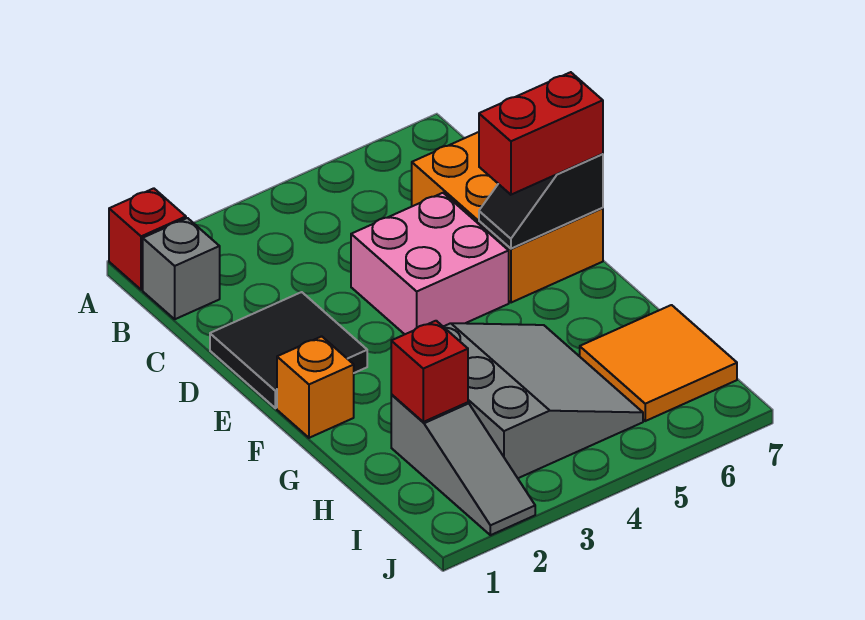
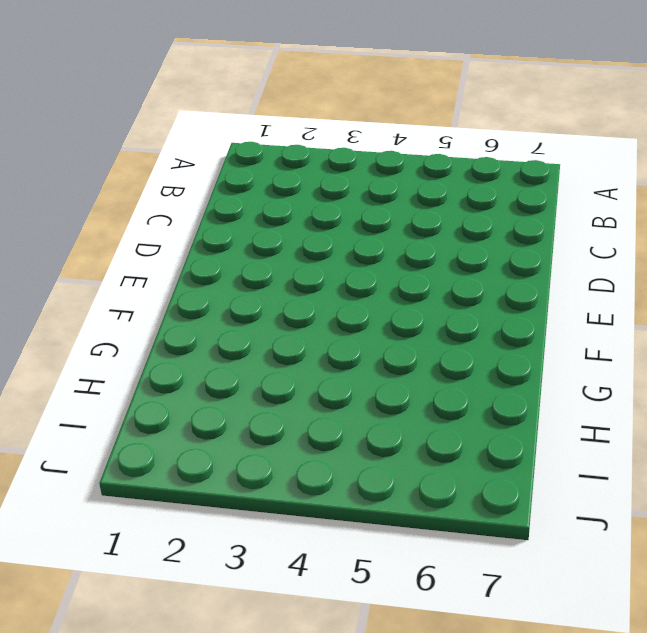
none -> red brick A1 level 1
none -> grey brick B1 level 1
none -> orange brick C6:E7 level 1

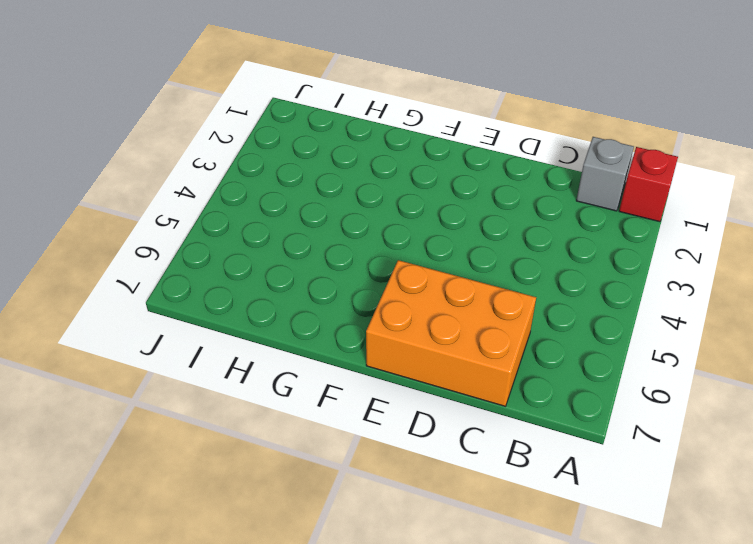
none -> black tile D1:E2 level 1
none -> pink brick D4:E5 level 1
none -> orange brick F1 level 1

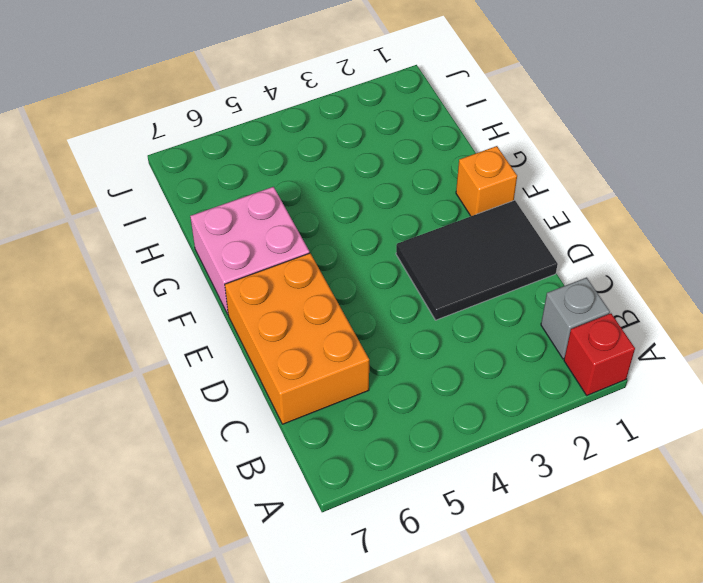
black tile D1:E3 level 1 -> black tile D1:E2 level 1
pink brick F6:G7 level 1 -> pink brick D4:E5 level 1
none -> grey slope G3:I5 level 1 top 3
none -> grey slope H2:J2 level 1 top H
none -> orange tile H6:I7 level 1

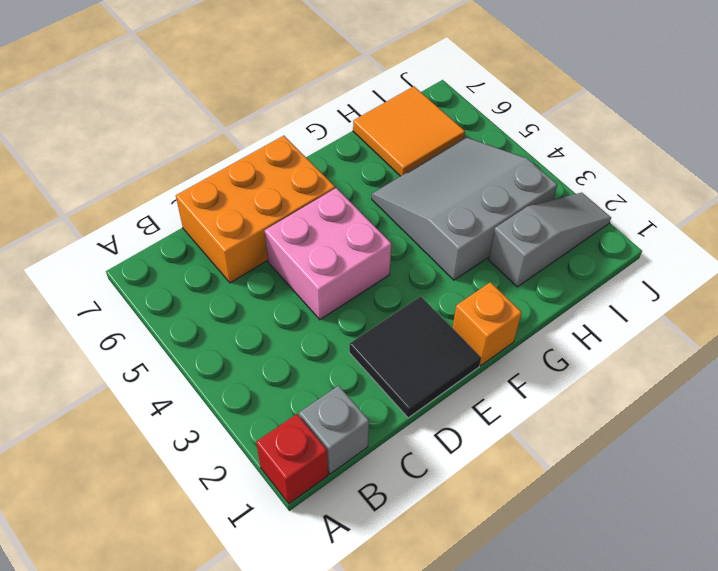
none -> black slope E6:E7 level 2 top 7
none -> red brick H2 level 2
none -> red brick E6:E7 level 3

